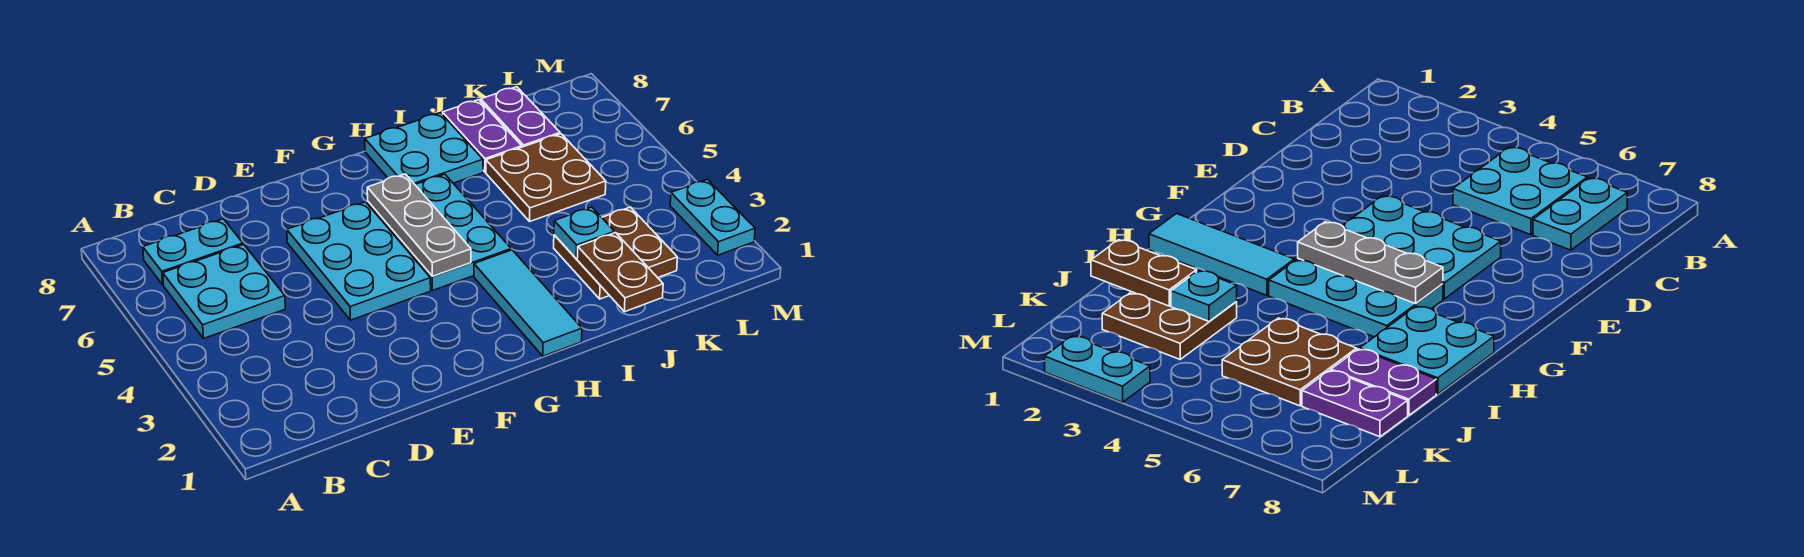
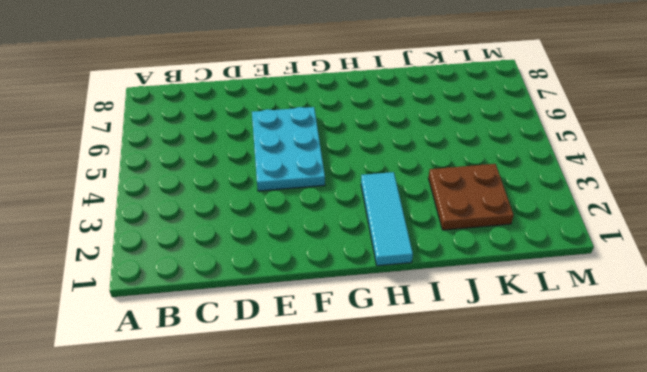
none -> cyan plate B5:C6 level 1
none -> cyan plate B7:C7 level 1
none -> cyan plate G4:H6 level 1

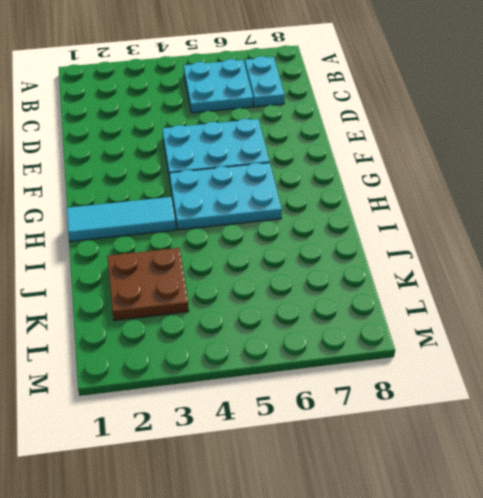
none -> cyan plate H7:I8 level 1
none -> brown plate J5:K6 level 1
none -> purple plate J7:J8 level 1

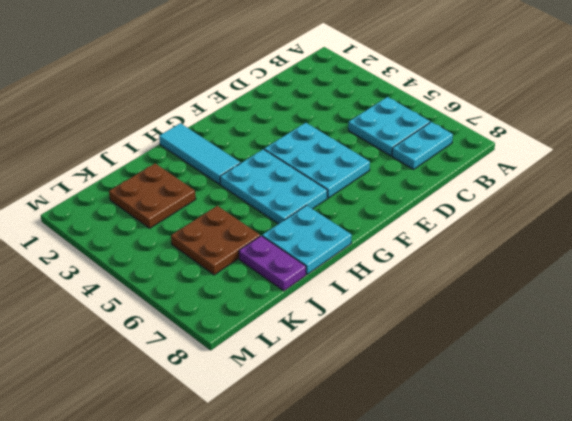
none -> purple plate K7:K8 level 1
none -> cyan plate M2:M3 level 1
none -> grey plate G4:G6 level 2

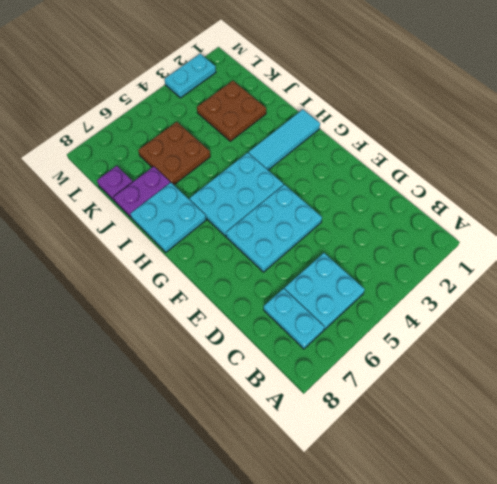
purple plate K8 level 1 -> purple plate K7:K8 level 1
none -> grey plate G4:G6 level 2
none -> brown plate J1:J2 level 2
none -> cyan plate J3 level 2

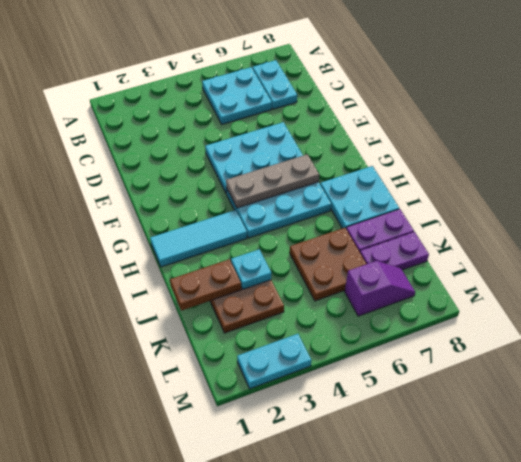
purple slope L6:L7 level 1 top 6 -> none

